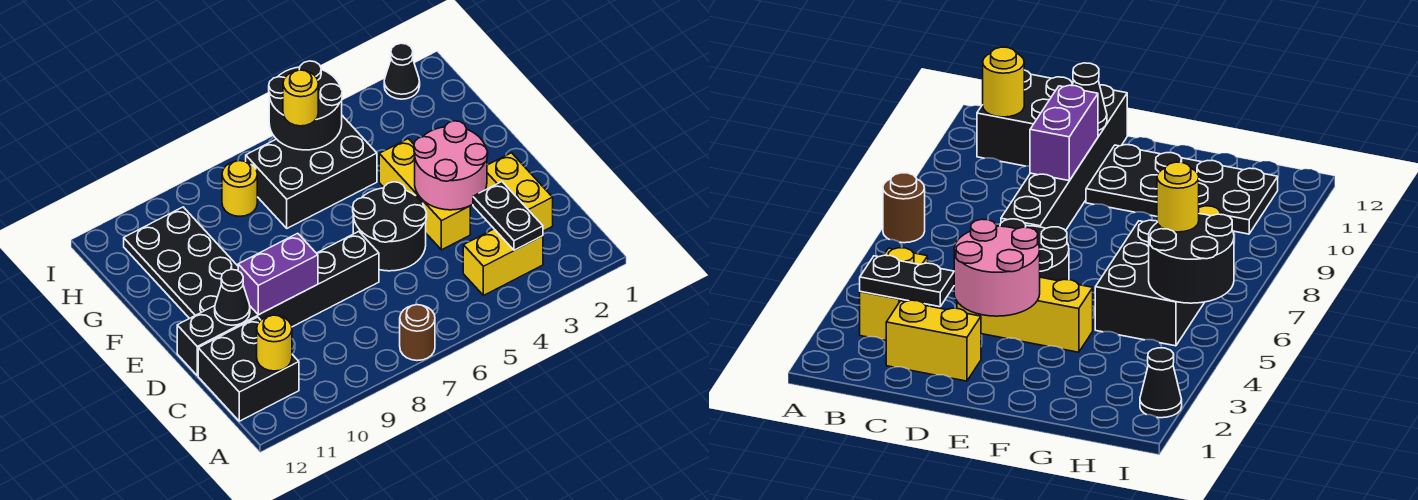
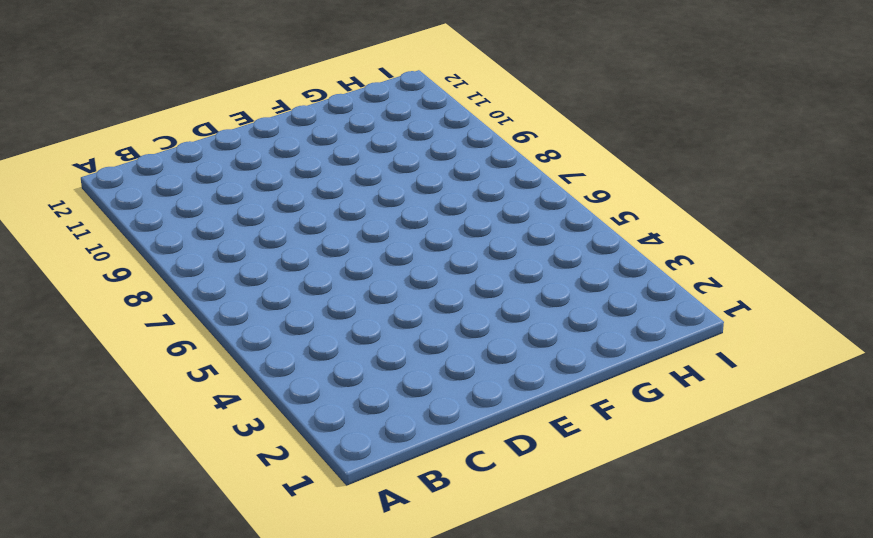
none -> brown round brick A7 level 1
none -> yellow brick B3:B4 level 1
none -> black brick B11:C12 level 1

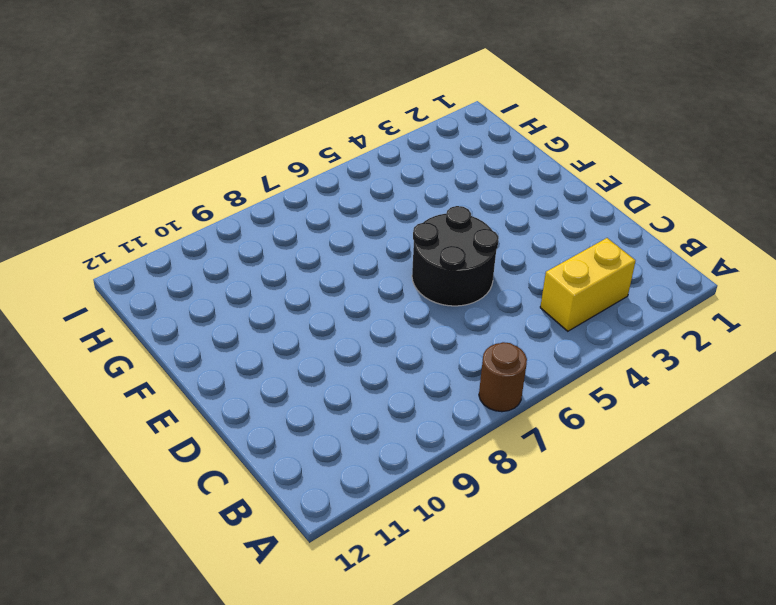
none -> black brick B11:C12 level 1
none -> yellow brick C2:D2 level 1
none -> yellow brick D4:F4 level 1

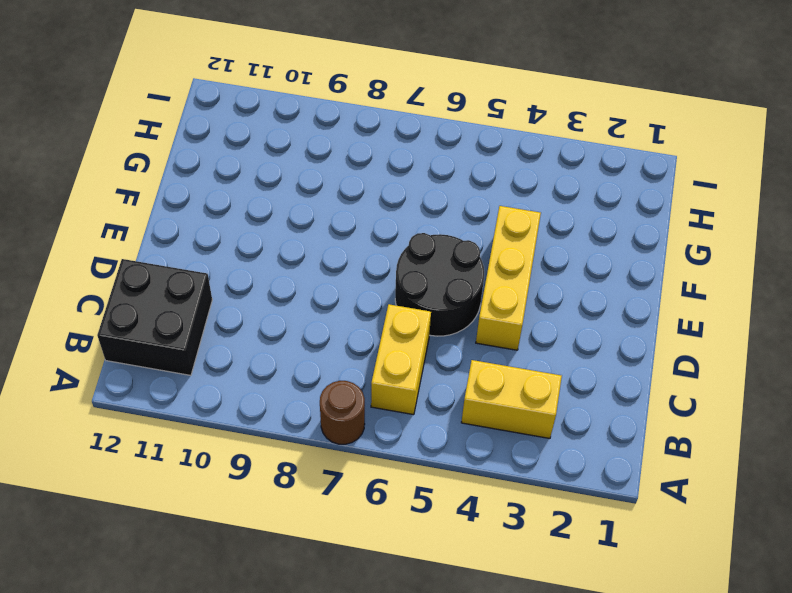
yellow brick B6:C6 level 1 -> yellow brick C2:D2 level 1
none -> black brick D7:D12 level 1
none -> black plate E10:H11 level 1
none -> black brick G5:H7 level 1

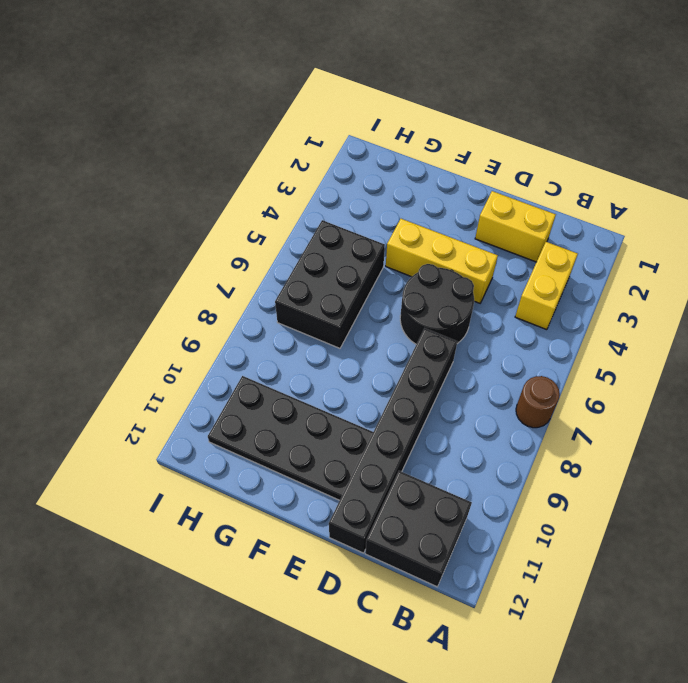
none -> yellow round brick H8 level 1
none -> black cone I2 level 1
none -> black plate B3:C3 level 2

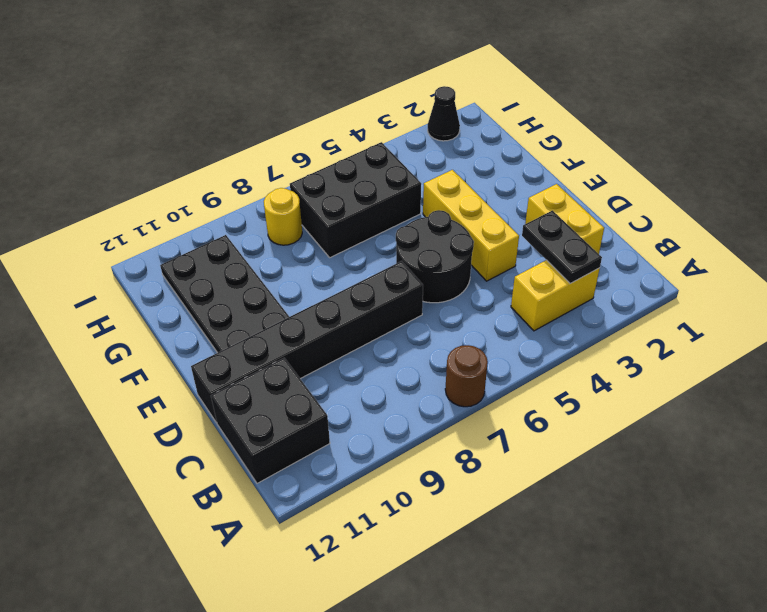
none -> yellow round brick B11 level 2
none -> pink round brick D3:E4 level 2
none -> purple brick D9:D10 level 2

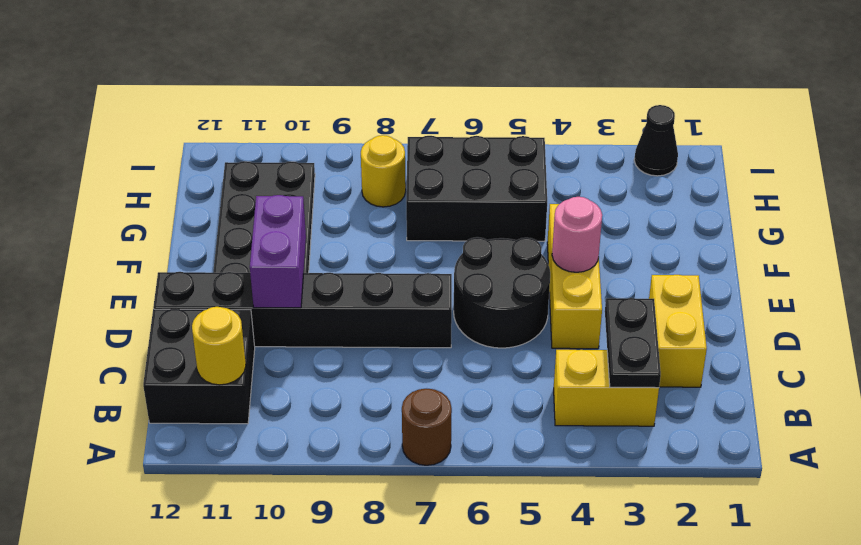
purple brick D10:E10 level 2 -> purple brick D9:D10 level 2
pink round brick E4 level 2 -> pink round brick D3:E4 level 2
none -> black cone D11 level 2
none -> black round brick H5:I6 level 2
none -> yellow round brick H6 level 3

